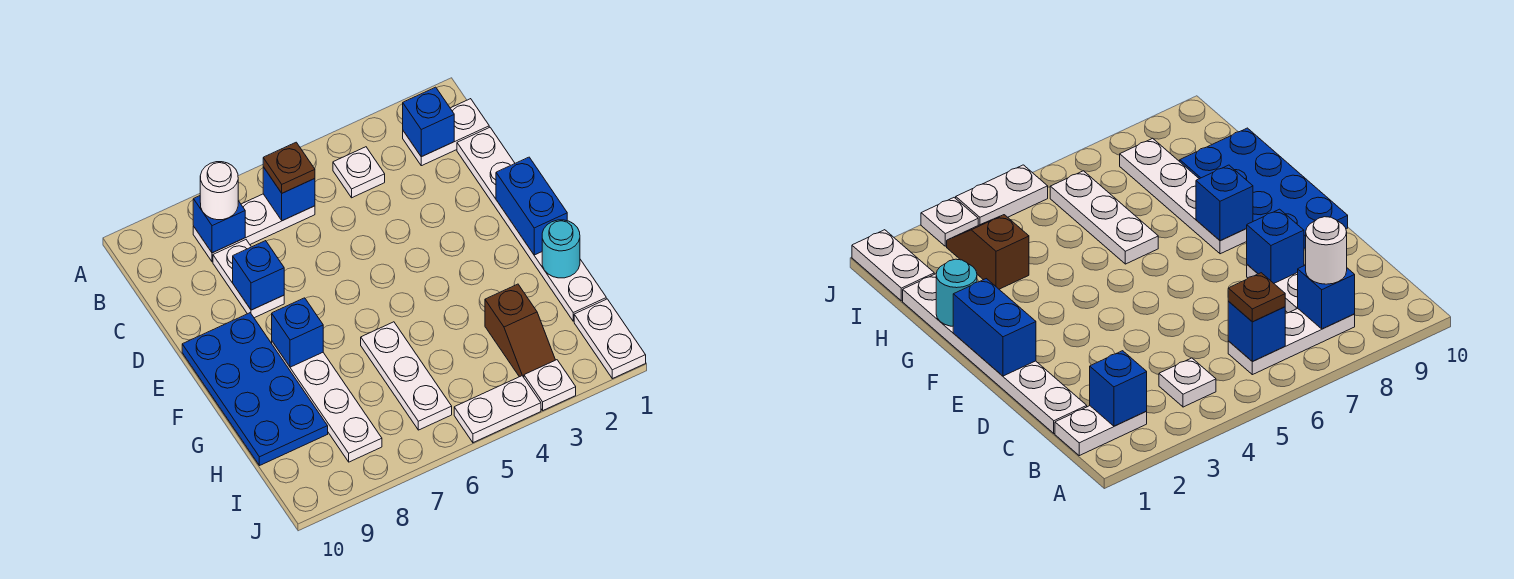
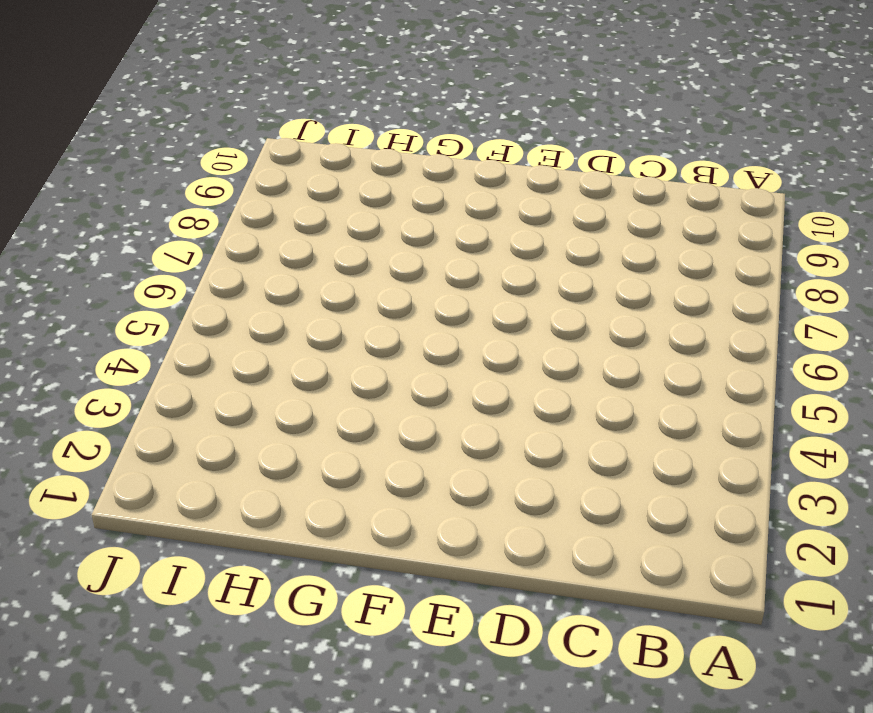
none -> white plate B1:B2 level 1
none -> white plate B4 level 1
none -> white plate B6:B8 level 1

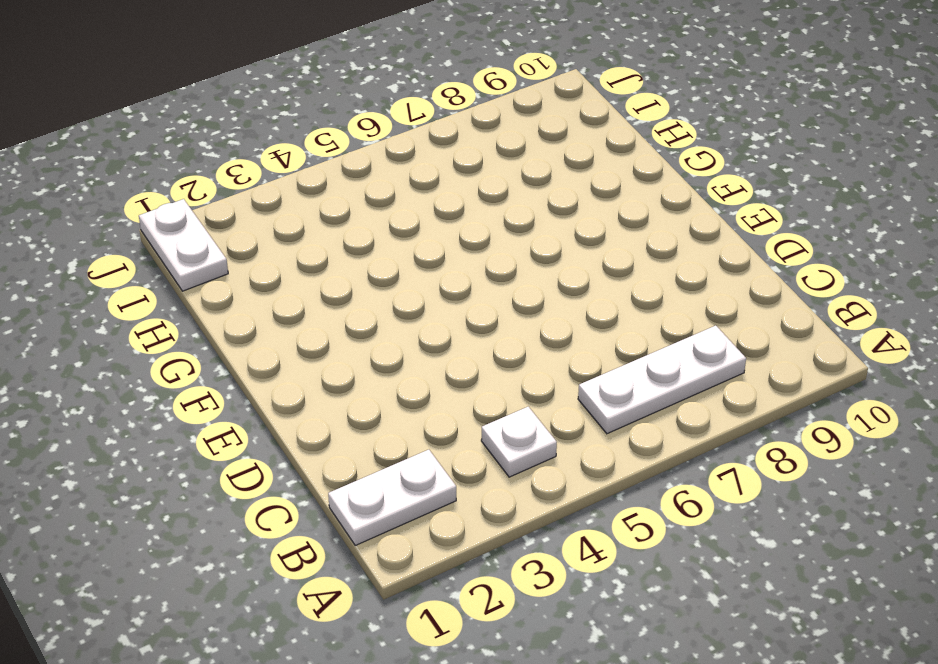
none -> white plate C1:H1 level 1
none -> white plate C8:D8 level 1
none -> blue plate E9:H10 level 1

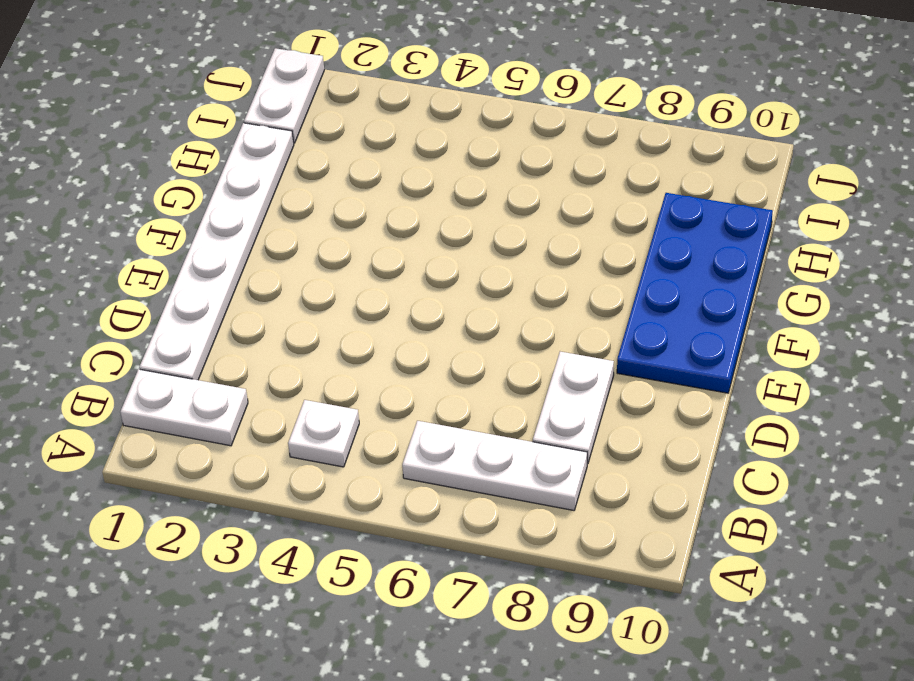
none -> white plate F8:I8 level 1
none -> white plate G6:I6 level 1
none -> brown slope H3:I3 level 1 top H

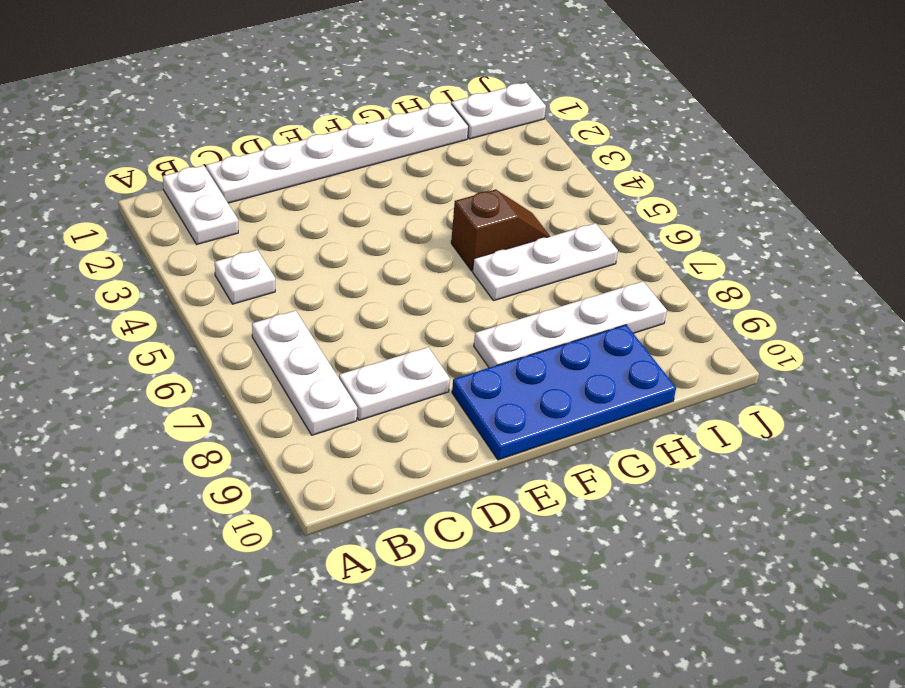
brown slope G5:H5 level 1 top G -> brown slope H3:I3 level 1 top H
none -> white plate J3 level 1
none -> white plate J4:J5 level 1
none -> blue brick B2 level 2

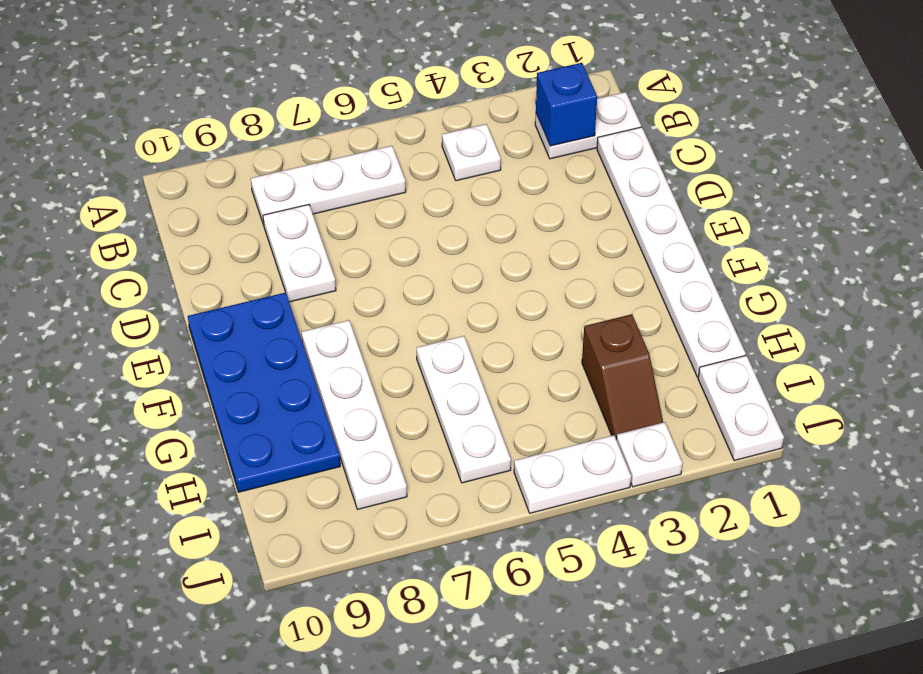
none -> blue brick B6 level 2
none -> blue brick B8 level 2
none -> blue brick D8 level 2

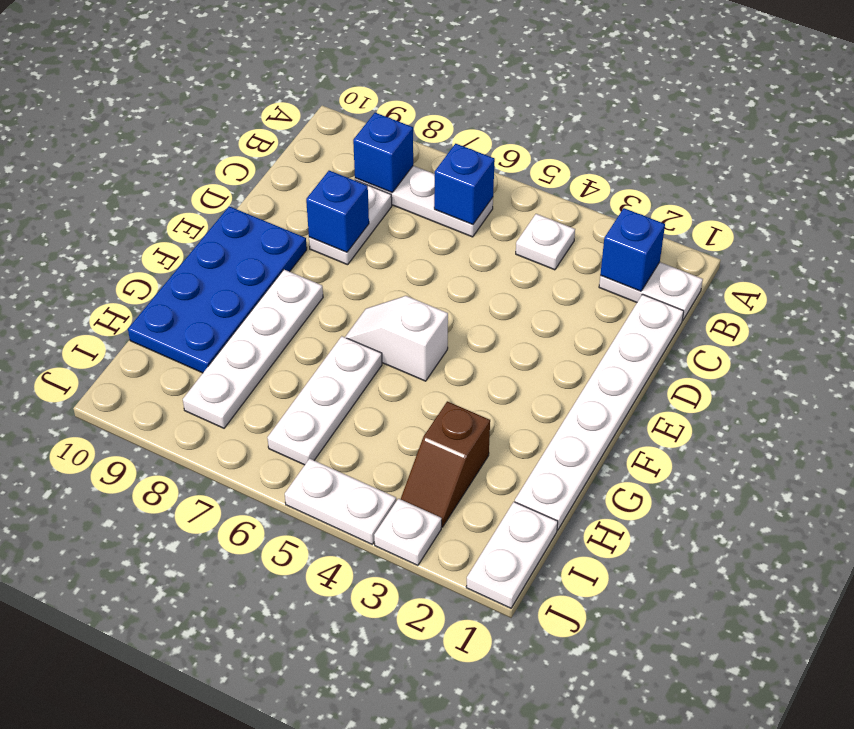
white slope F5:F6 level 1 top 5 -> none
none -> blue brick E1:F1 level 2
none -> blue brick F8 level 2
none -> cyan round brick G1 level 2

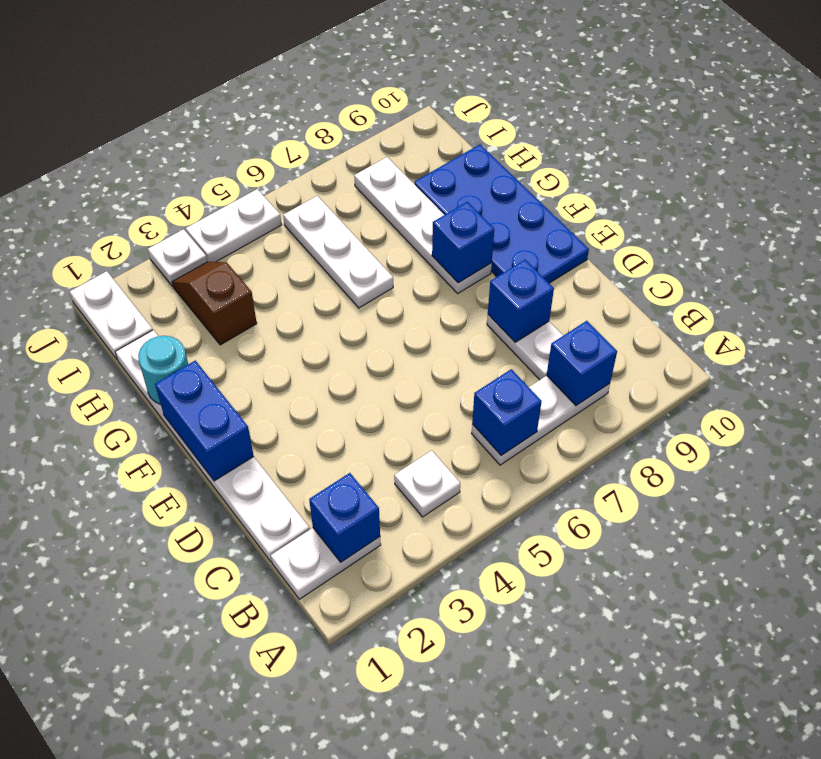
none -> brown plate B6 level 3
none -> white round brick B8 level 3

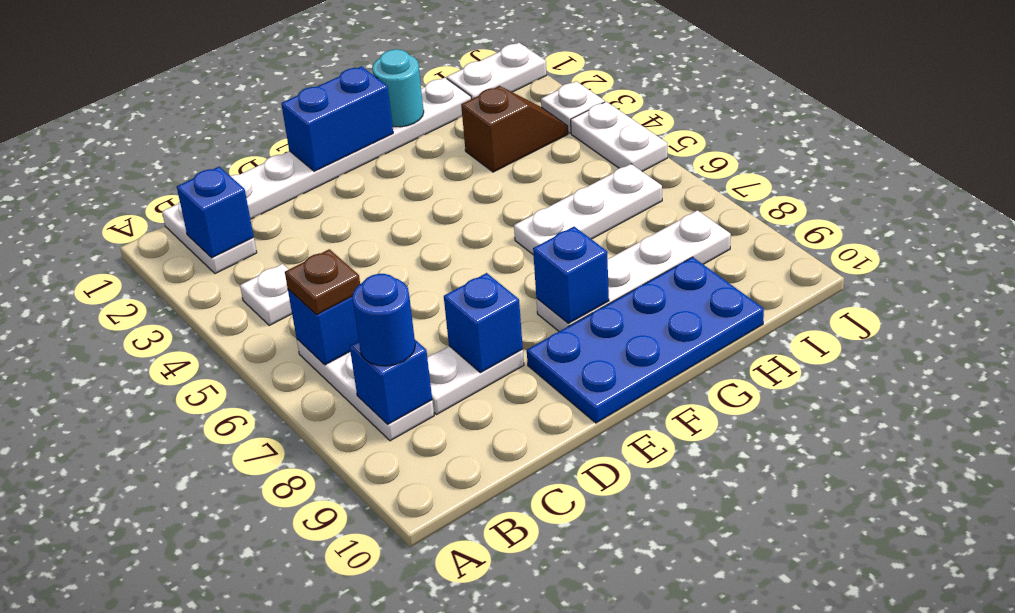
blue round brick B8 level 3 -> white round brick B8 level 3

